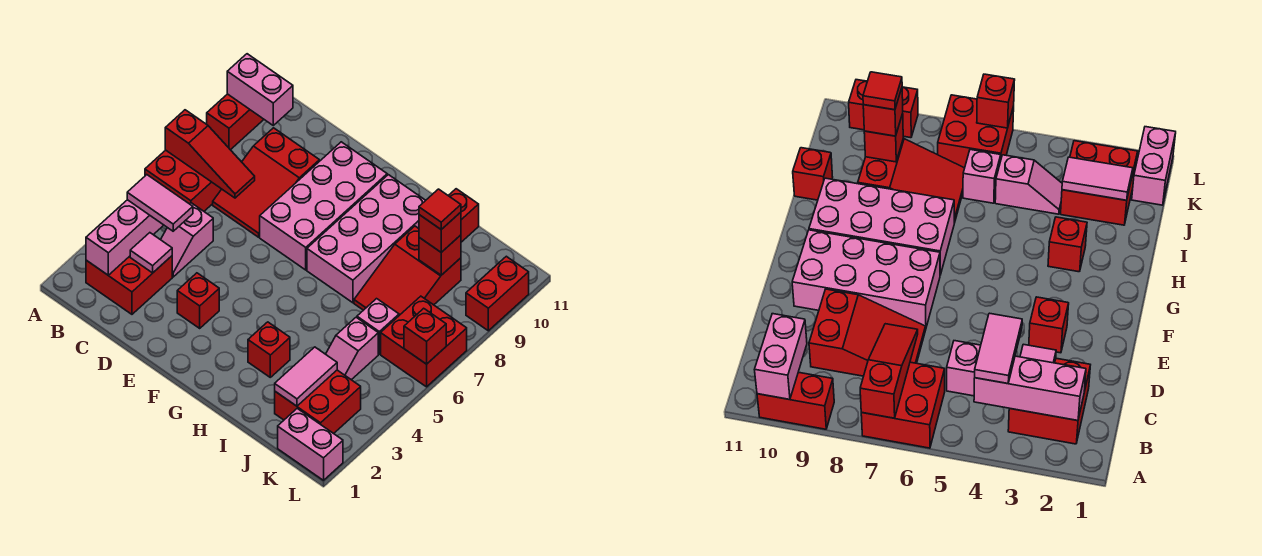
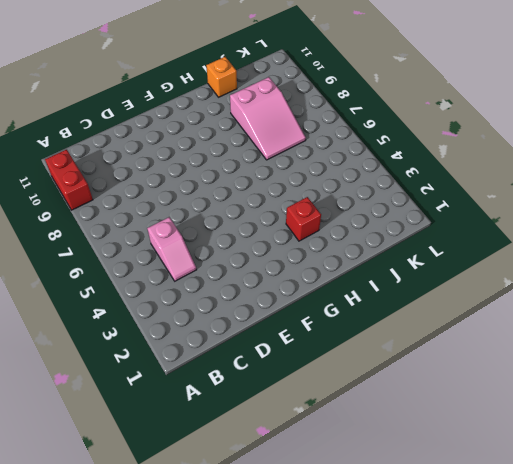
pink slope I7:J9 level 1 top 9 -> red slope I7:J9 level 1 top 9
orange brick I11 level 1 -> red brick I11 level 1
none -> red brick A6:B7 level 1
none -> red brick B2:C3 level 1
none -> red slope C7:D9 level 1 top 9

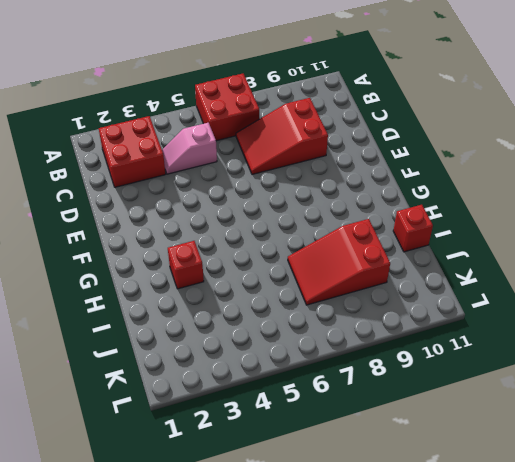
none -> red brick A9:A10 level 1
none -> red brick E3 level 1
none -> pink brick E7:F10 level 1

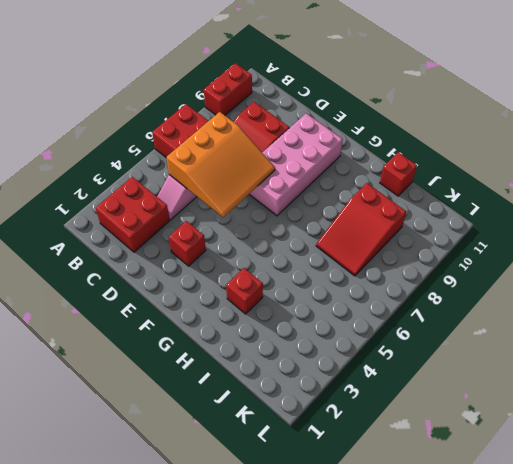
orange slope C5:E7 level 2 top C -> red slope A7:C7 level 2 top A
none -> pink brick G7:H10 level 1
none -> red brick J2:K3 level 1
none -> pink slope J4:J5 level 1 top 5

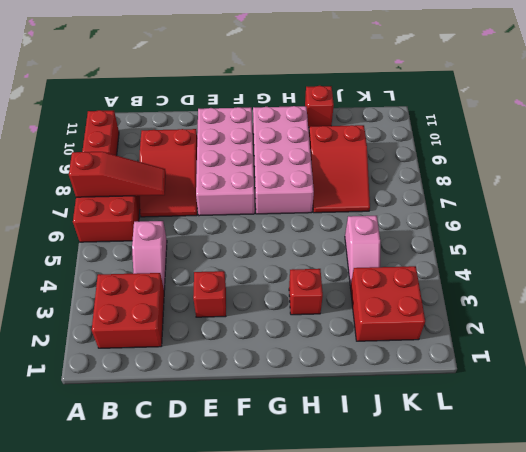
none -> pink brick J6 level 1
none -> pink brick K1:L1 level 1
none -> red brick K6:L7 level 1

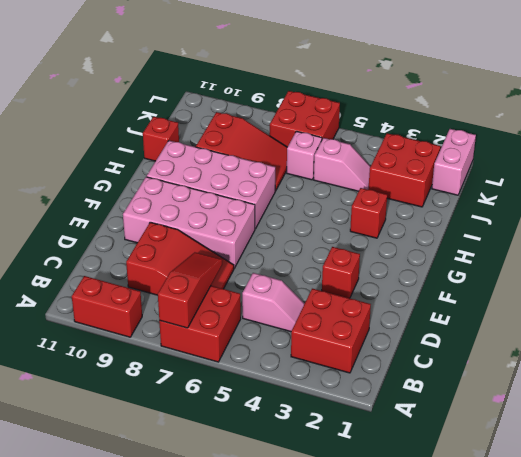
none -> red brick L9:L10 level 1
none -> pink brick A10:B10 level 2
none -> pink brick B2:B4 level 2

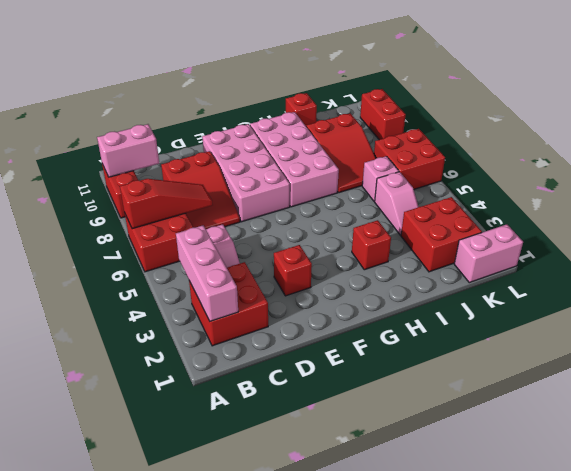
none -> pink tile C3 level 2
none -> pink tile J2:J3 level 2
none -> red brick J9 level 2

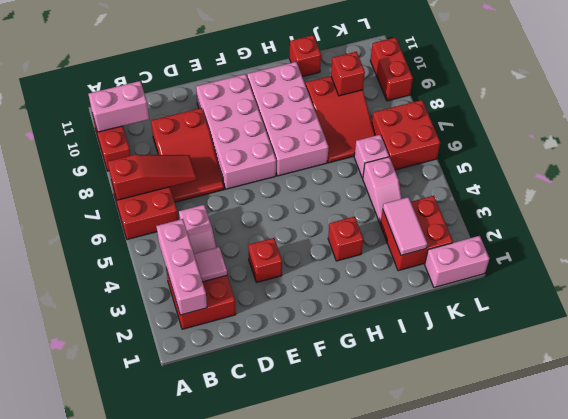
none -> red brick L6 level 2
none -> pink tile B4:C4 level 3
none -> red brick J9 level 3

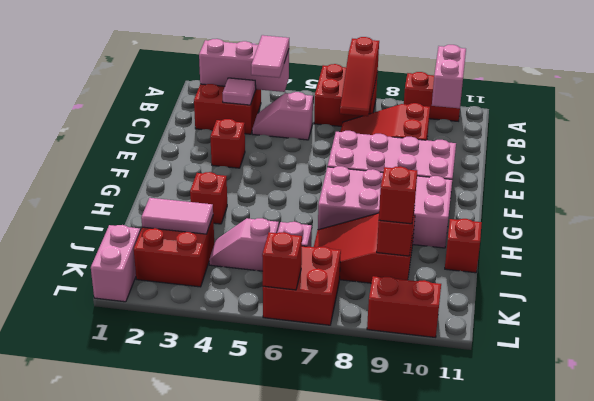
none -> red tile J9 level 4

